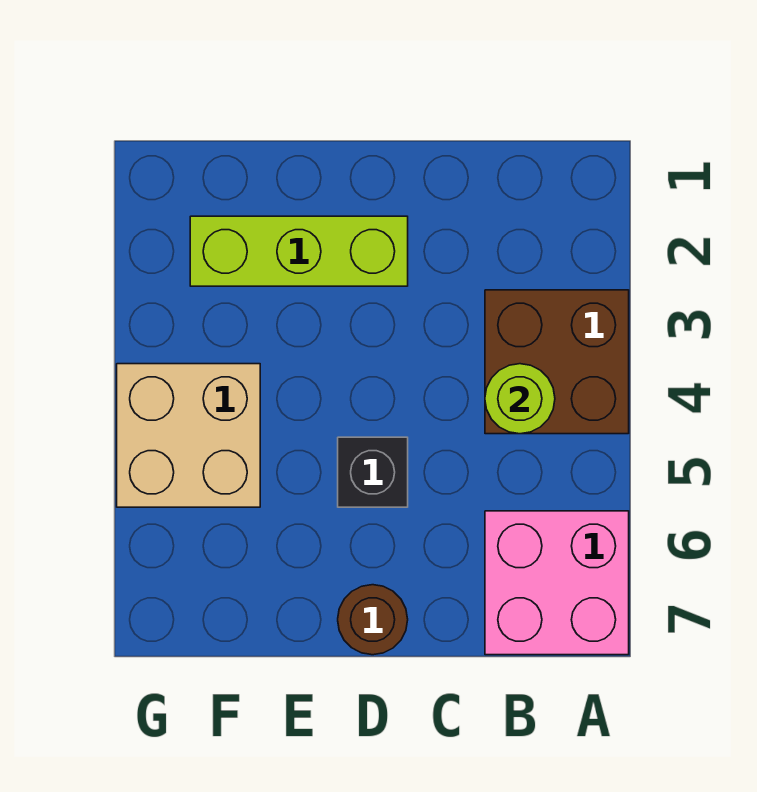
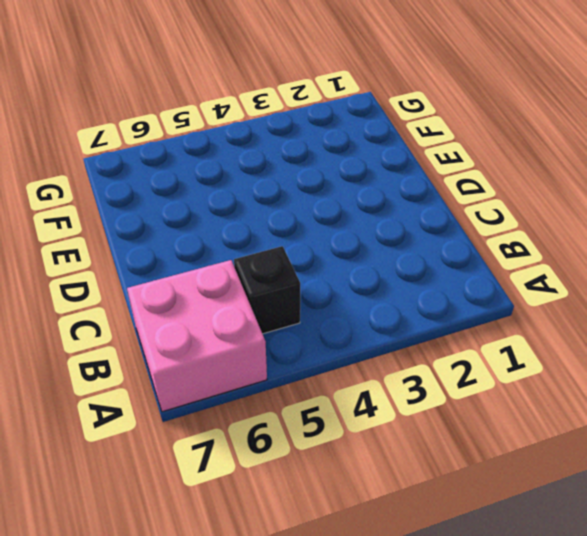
black brick B5 level 1 -> black brick D5 level 1
none -> brown brick A3:B4 level 1
none -> lime brick D2:F2 level 1

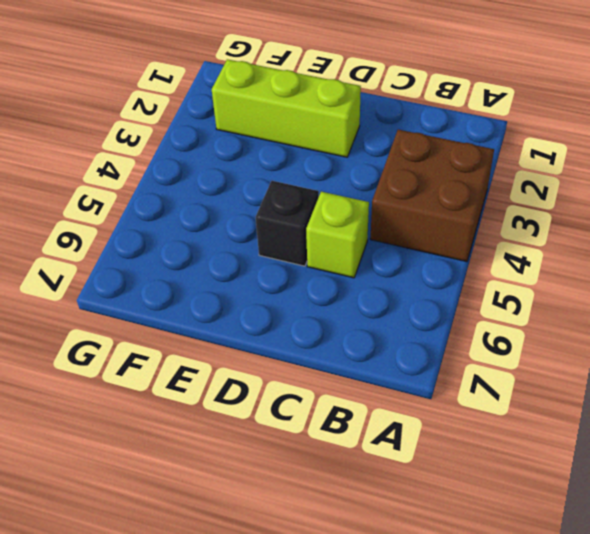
lime brick C5 level 1 -> none
none -> pink brick A6:B7 level 1
none -> brown round brick D7 level 1

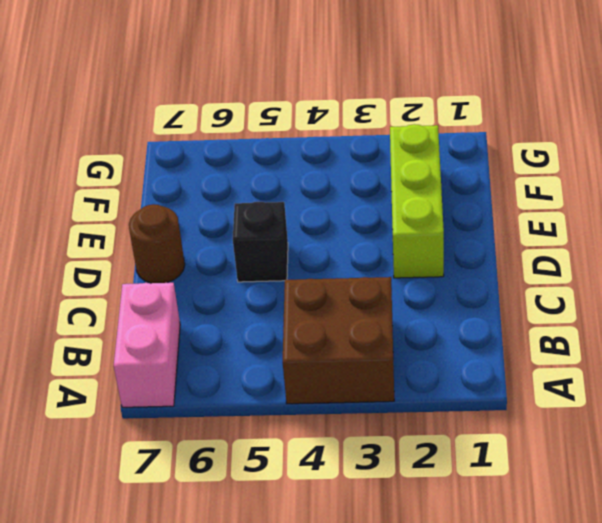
pink brick A7:B7 level 1 -> pink brick A6:B7 level 1
none -> tan brick F4:G5 level 1
none -> lime round brick B4 level 2

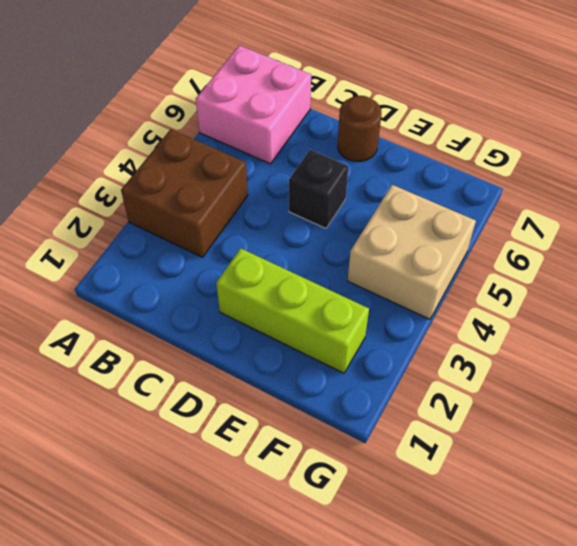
none -> lime round brick B4 level 2

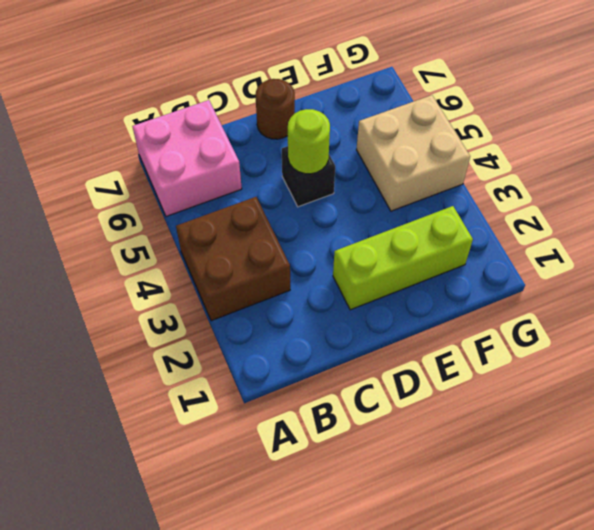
lime round brick D5 level 2 -> lime round brick B4 level 2

